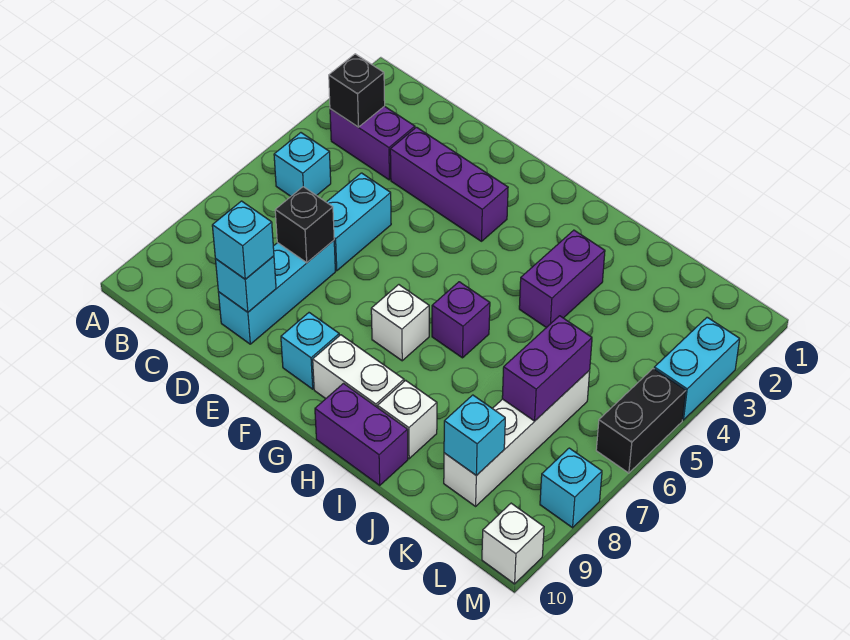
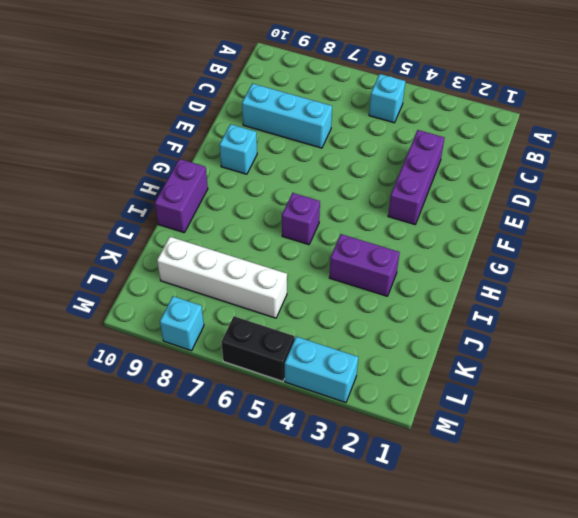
none -> purple brick B3:C3 level 1
none -> cyan brick D5:D6 level 1
none -> white brick G7 level 1

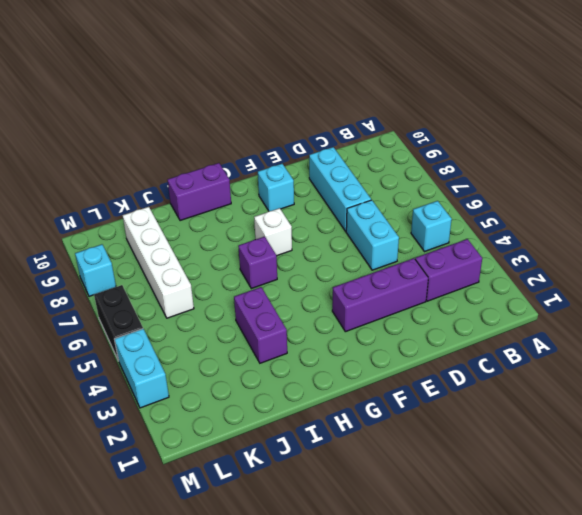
none -> white brick G9:H9 level 1
none -> white brick I9 level 1
none -> white brick M10 level 1

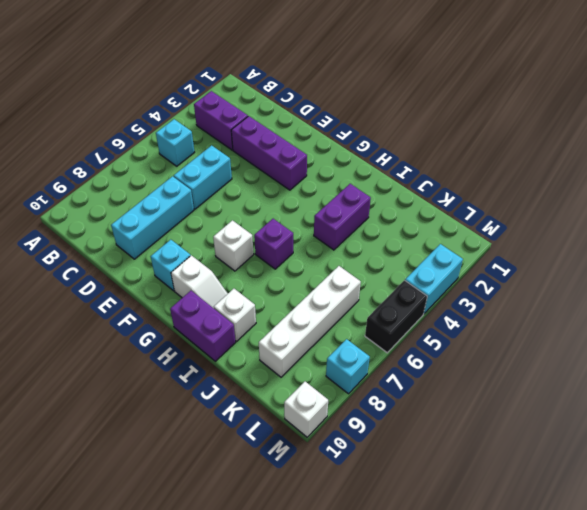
white slope G9:H9 level 1 top G -> white brick G9:H9 level 1
none -> black brick B3 level 2
none -> black brick D7 level 2
none -> cyan brick D9 level 2

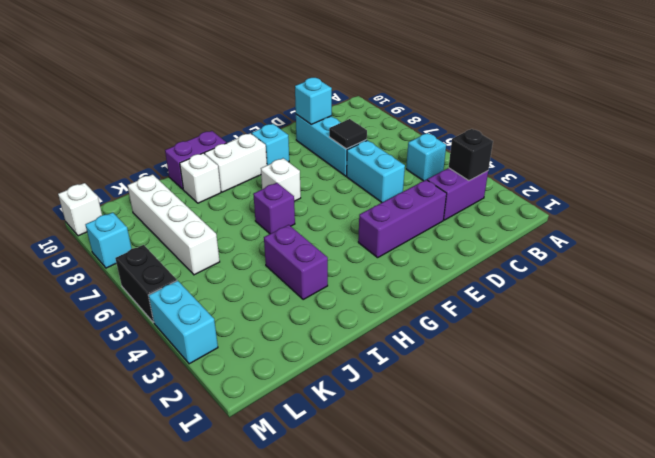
black tile D7 level 2 -> black brick D7 level 2
none -> purple brick K6:K7 level 2
none -> cyan brick K9 level 2
none -> cyan brick D9 level 3

